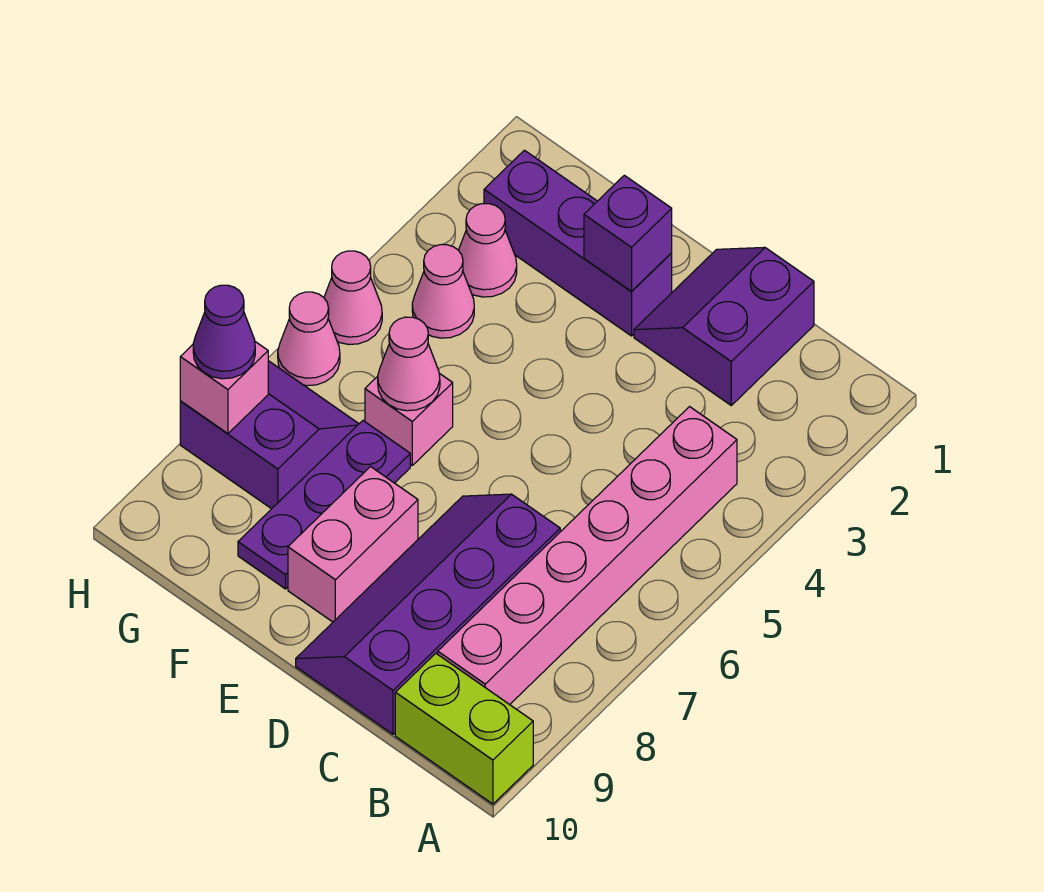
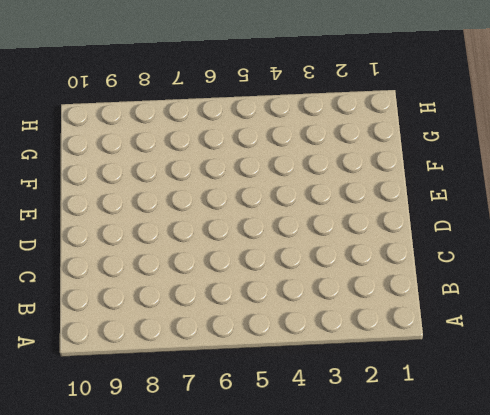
none -> lime brick A10:B10 level 1
none -> pink brick B4:B9 level 1
none -> purple slope C1:D2 level 1 top C

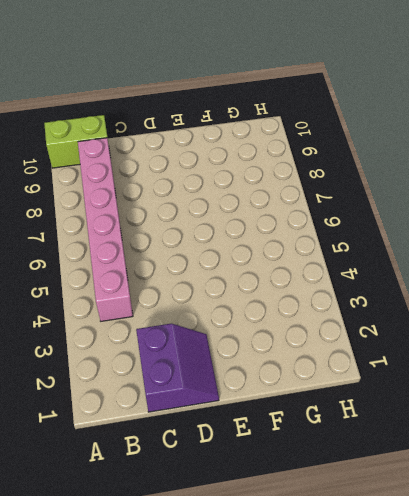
none -> purple slope C7:D10 level 1 top C
none -> purple brick E2:G2 level 1
none -> pink brick E8:E9 level 1

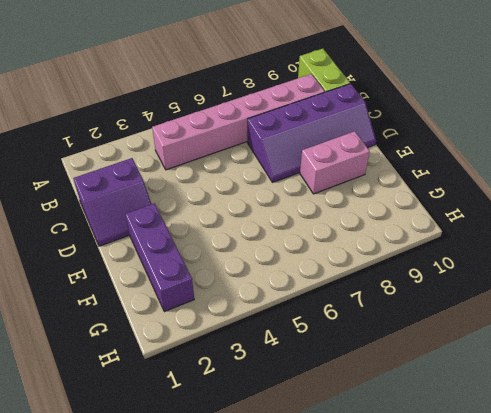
none -> pink brick F6 level 1
none -> purple plate F7:F9 level 1
none -> pink cone G3 level 1

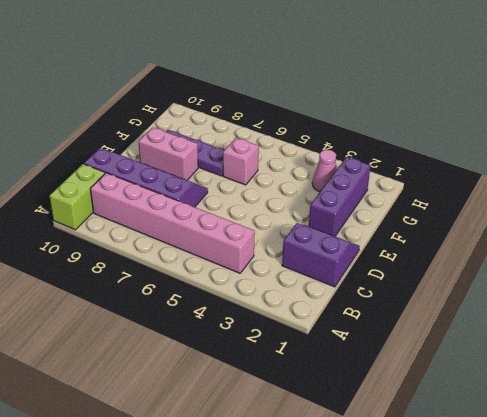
none -> pink cone G4 level 1
none -> purple slope G7:H8 level 1 top 8
none -> pink cone H5 level 1

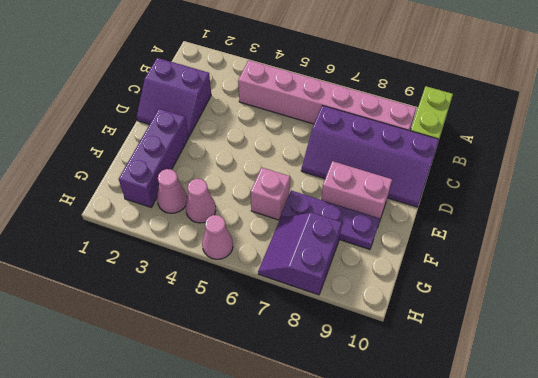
none -> pink cone H6 level 1
none -> purple brick E2 level 2
none -> pink cone F6 level 2

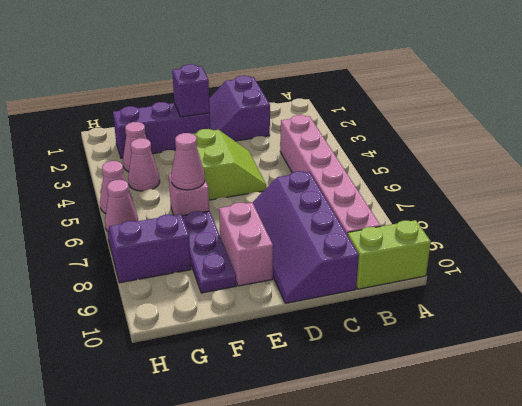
lime slope D4:E5 level 1 top E -> none
none -> pink brick H8 level 2
none -> purple cone H8 level 3

